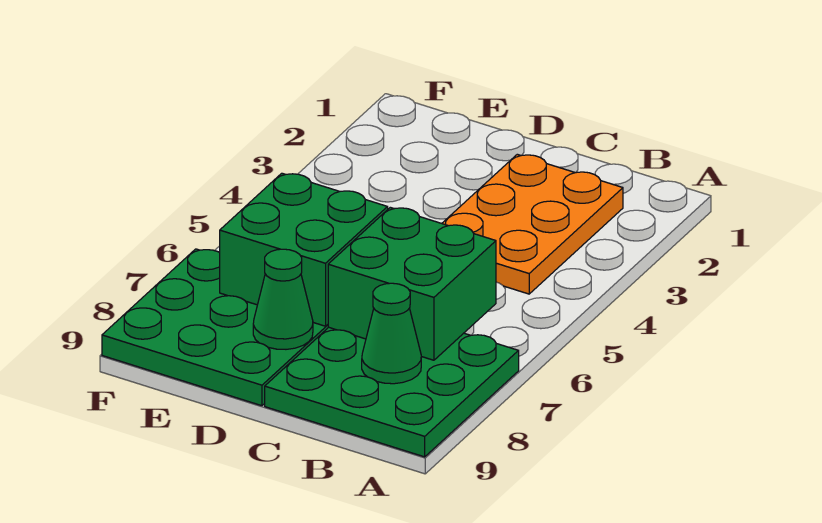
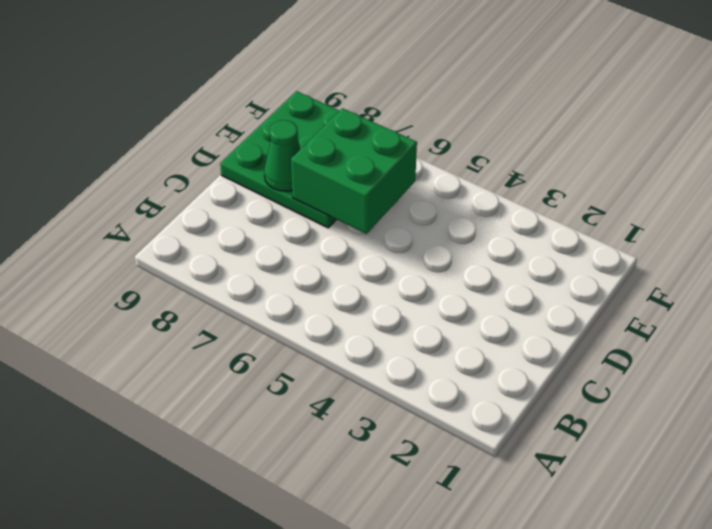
none -> green plate A7:C9 level 1
none -> orange plate B2:C4 level 1

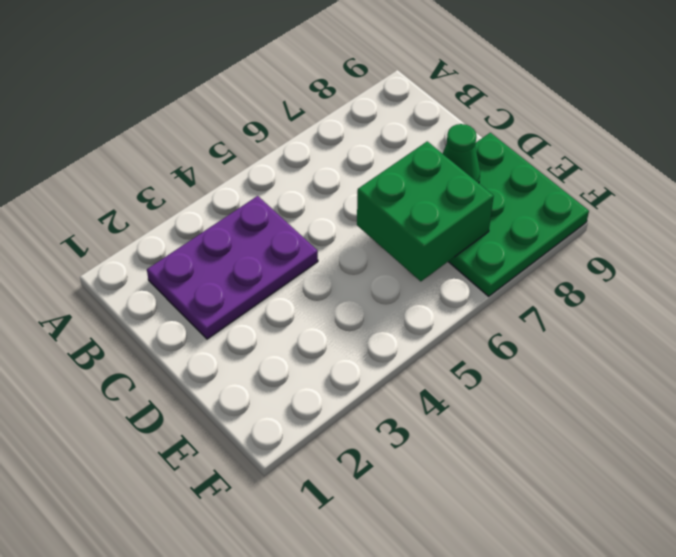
purple plate B2:C4 level 1 -> orange plate B2:C4 level 1
none -> green plate A7:C9 level 1
none -> green brick B6:C7 level 2

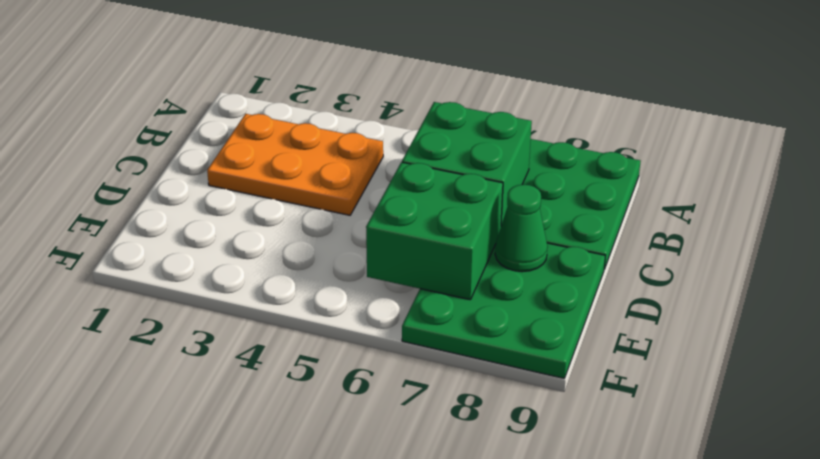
none -> green cone B8 level 2

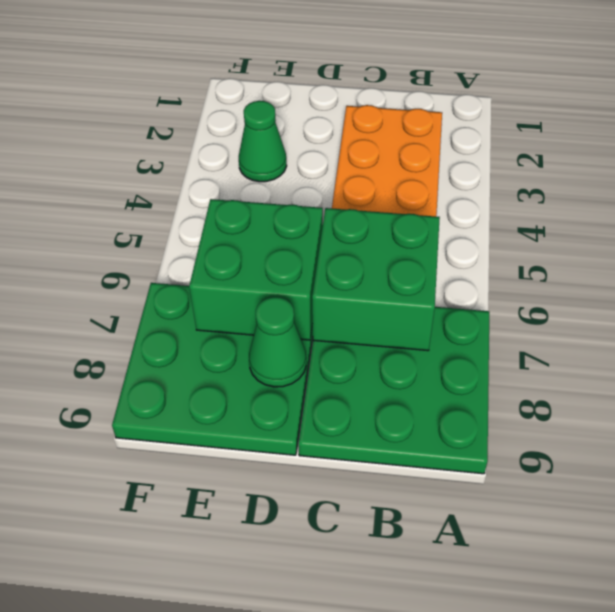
green cone E3 level 1 -> green cone B8 level 2

